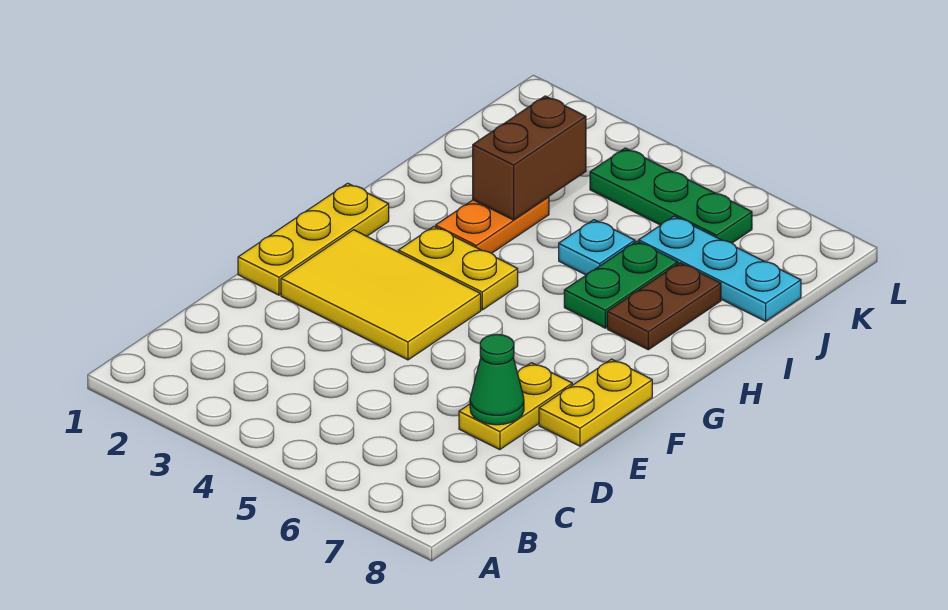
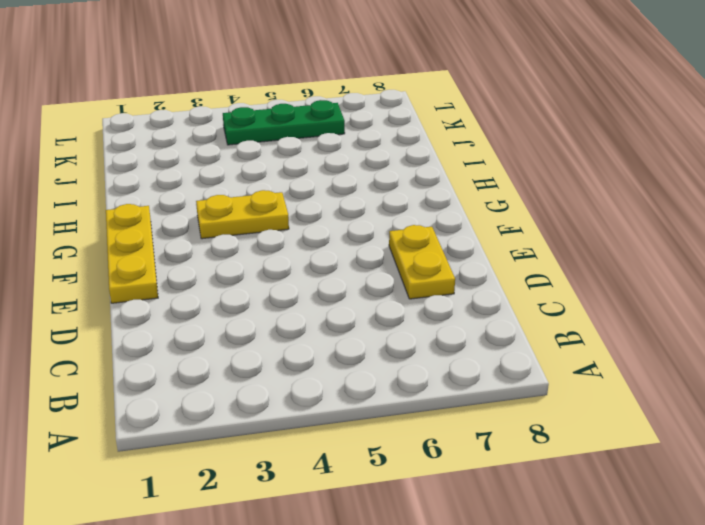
none -> yellow tile E2:F4 level 1
none -> yellow plate E8:F8 level 1
none -> orange plate H3:I3 level 1

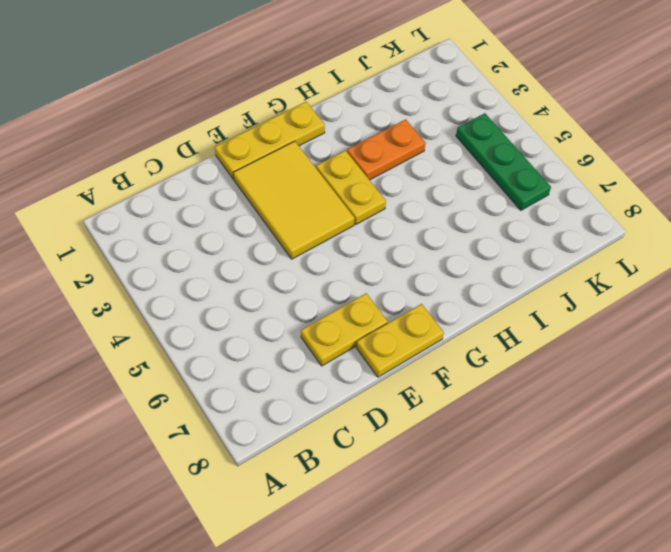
none -> green plate H6:I6 level 1
none -> brown plate H7:I7 level 1
none -> cyan plate I5 level 1

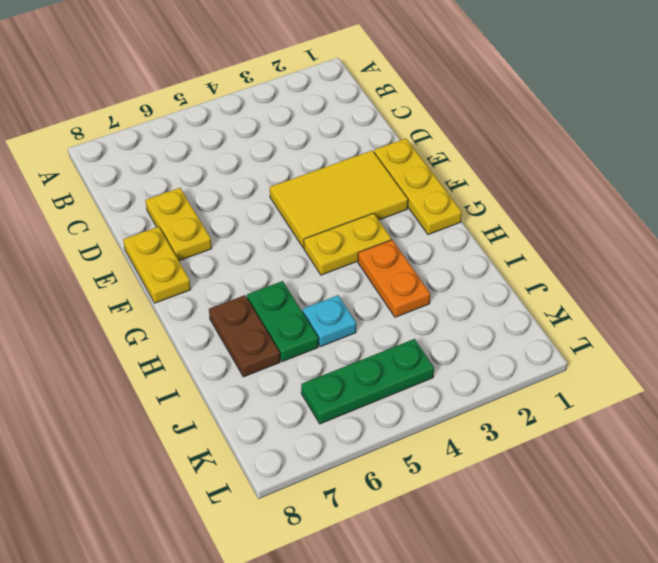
none -> cyan plate J6:J8 level 1
none -> green cone D7 level 2
none -> brown brick I3:J3 level 2

